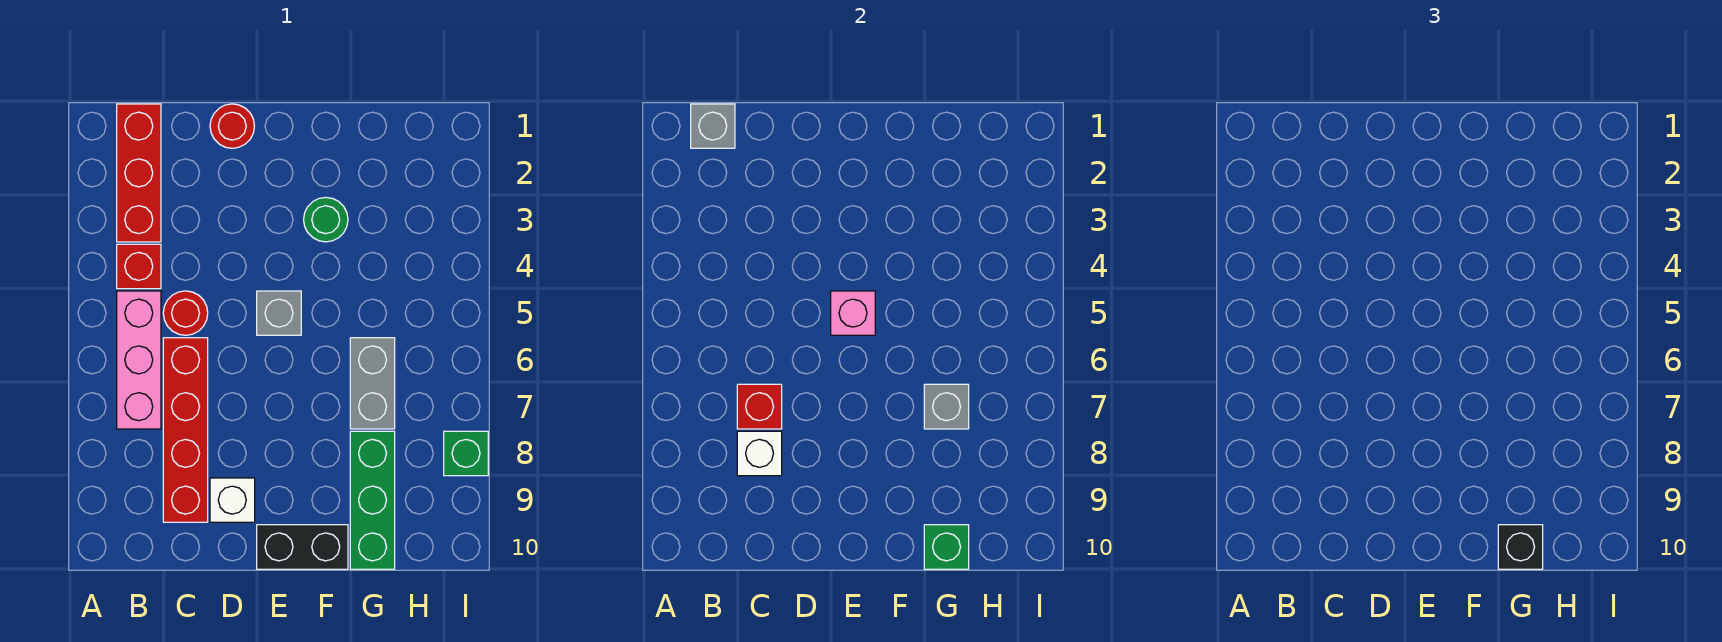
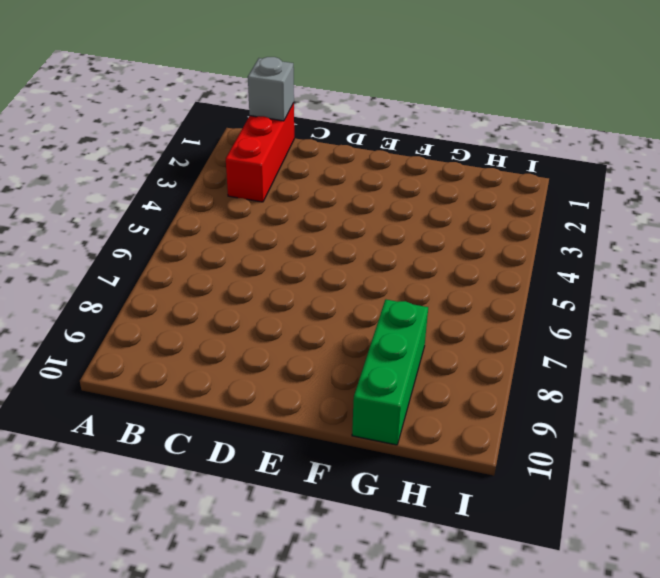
none -> red brick B4 level 1
none -> pink brick B5:B7 level 1
none -> red round brick C5 level 1

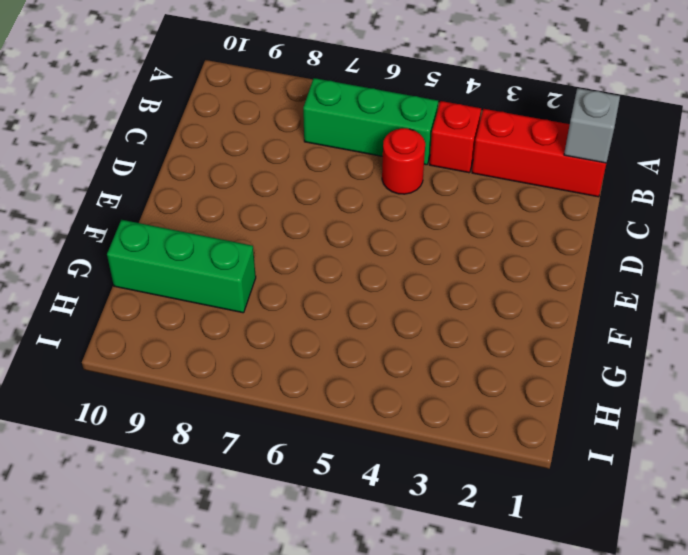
green brick B5:B7 level 1 -> pink brick B5:B7 level 1
none -> red brick C6:C9 level 1
none -> red round brick D1 level 1
none -> white brick D9 level 1

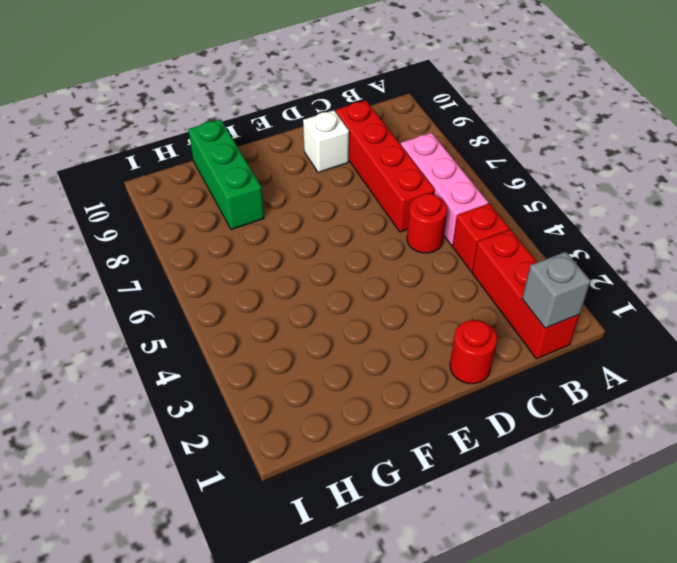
none -> grey brick E5 level 1
none -> black brick E10:F10 level 1
none -> green round brick F3 level 1

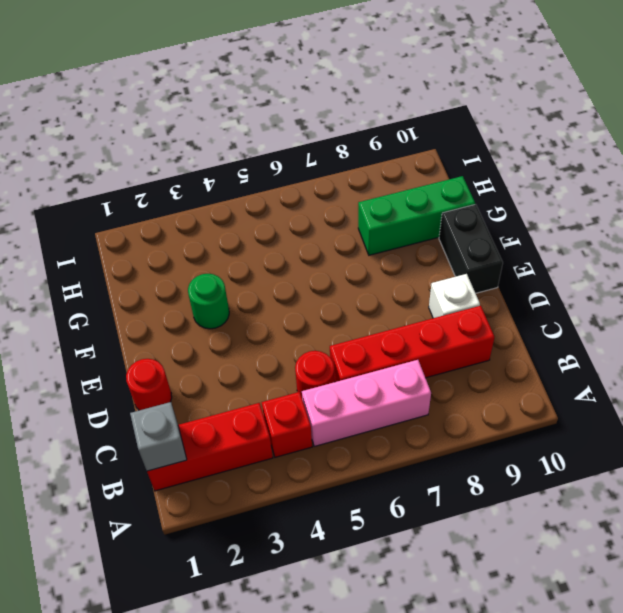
none -> grey brick E5 level 1
none -> grey brick G6:G7 level 1
none -> green brick I8 level 1

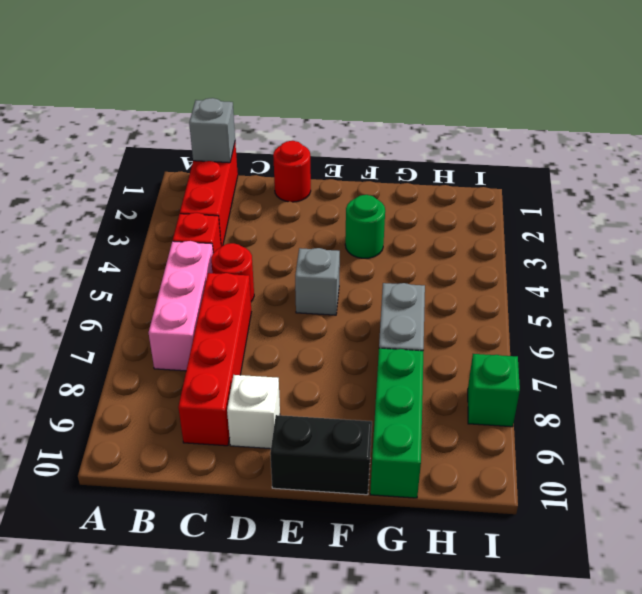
none -> red brick C7 level 2
none -> white brick C8 level 2
none -> pink brick E5 level 2

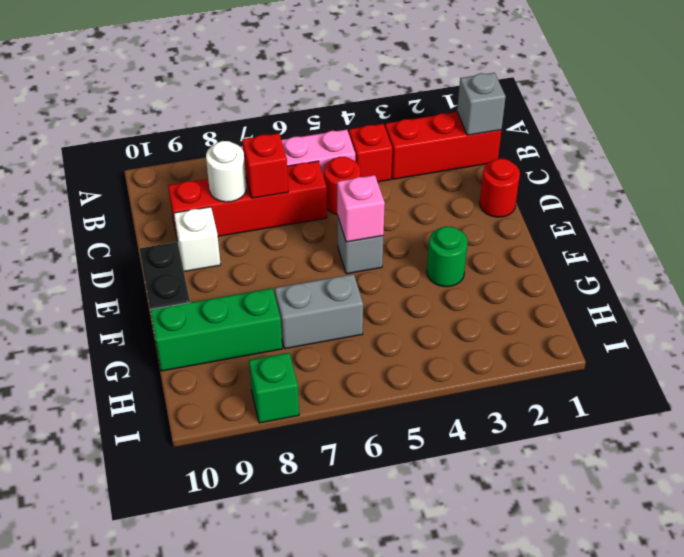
white round brick C8 level 2 -> white brick C8 level 2
none -> grey brick G7 level 2
none -> green brick G10 level 2
none -> black brick G10 level 3

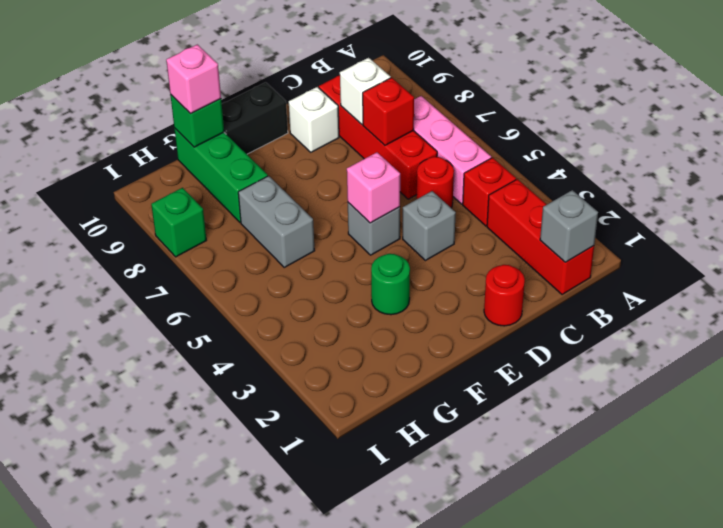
grey brick D4 level 1 -> grey brick G7 level 2
pink brick G10 level 3 -> black brick G10 level 3

